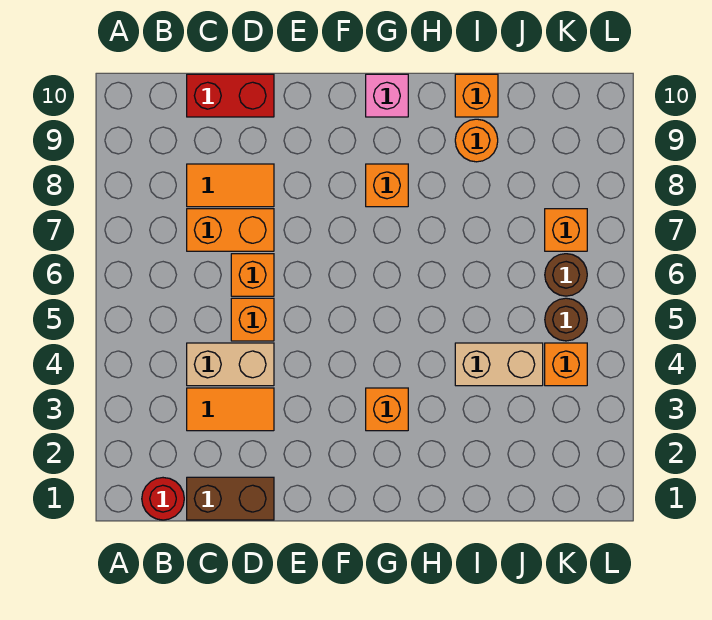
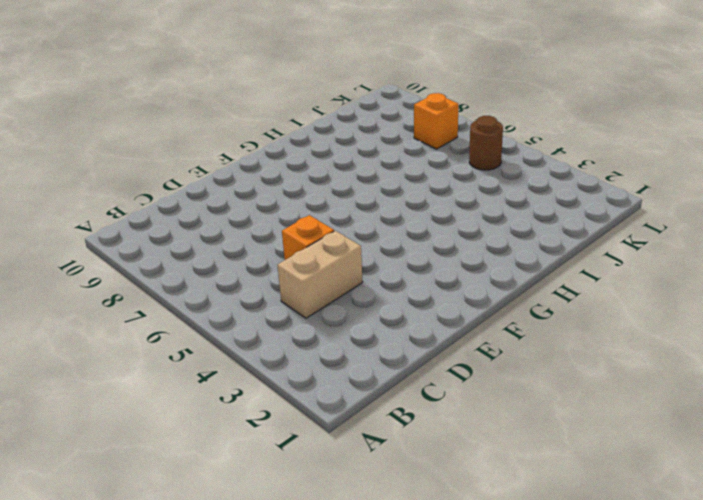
none -> red round brick B1 level 1
none -> brown brick C1:D1 level 1
none -> orange tile C3:D3 level 1

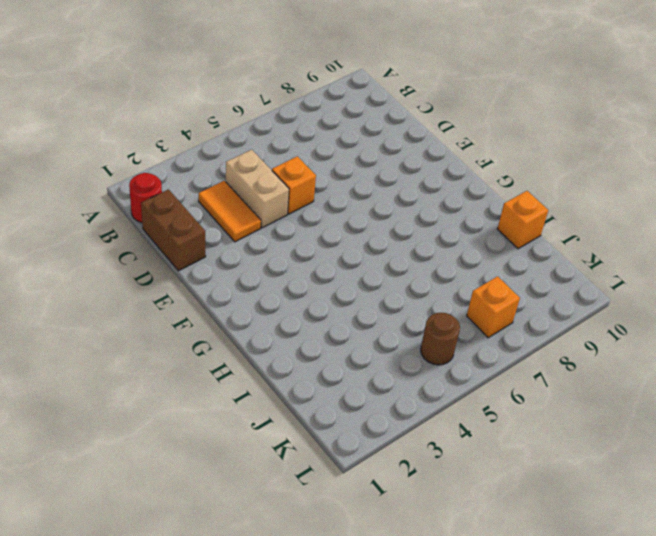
none -> orange brick C7:D7 level 1
none -> orange tile C8:D8 level 1
none -> red brick C10:D10 level 1

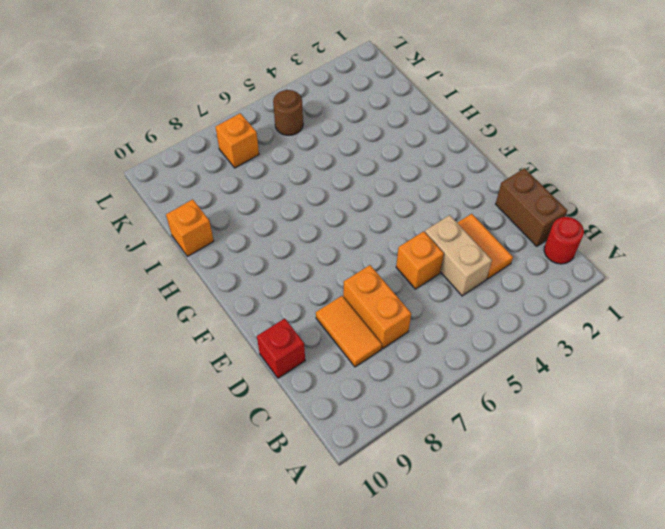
red brick D10 level 1 -> red brick C10:D10 level 1
none -> orange brick D6 level 1
none -> orange brick G3 level 1
none -> orange brick G8 level 1

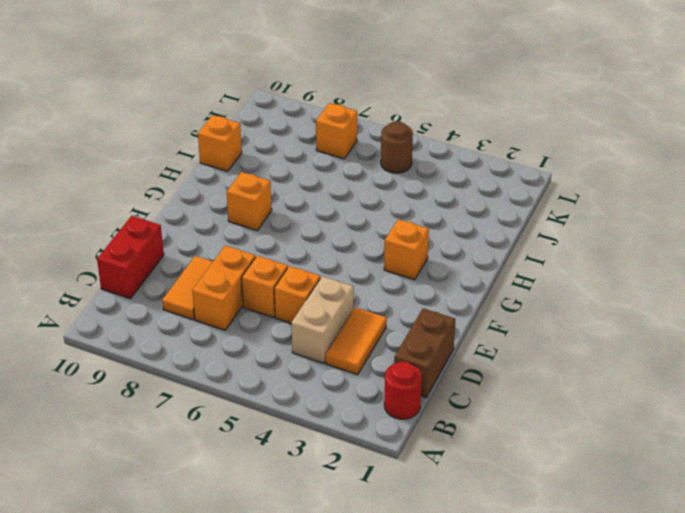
none -> pink brick G10 level 1
none -> tan brick I4:J4 level 1
none -> orange round brick I9 level 1

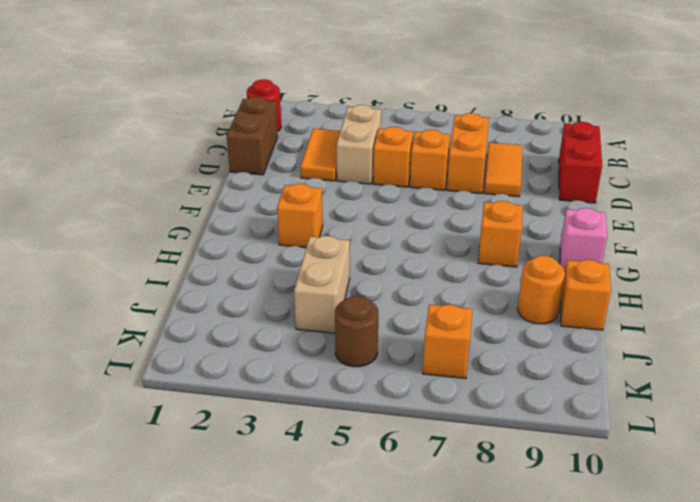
none -> orange brick K4 level 1
none -> brown round brick K6 level 1

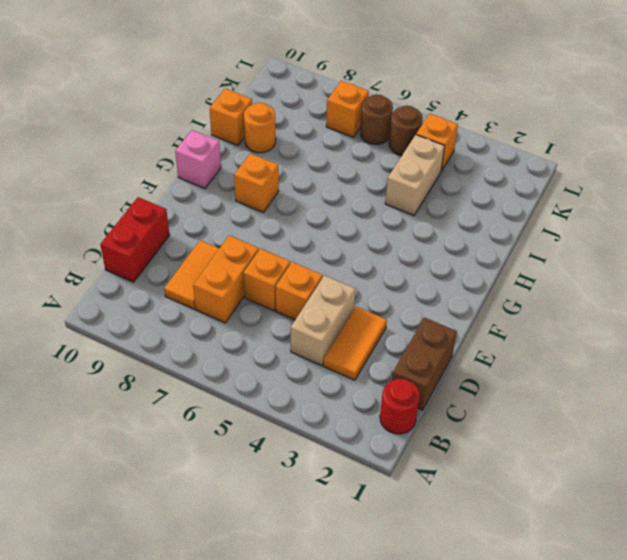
none -> orange brick G3 level 1

